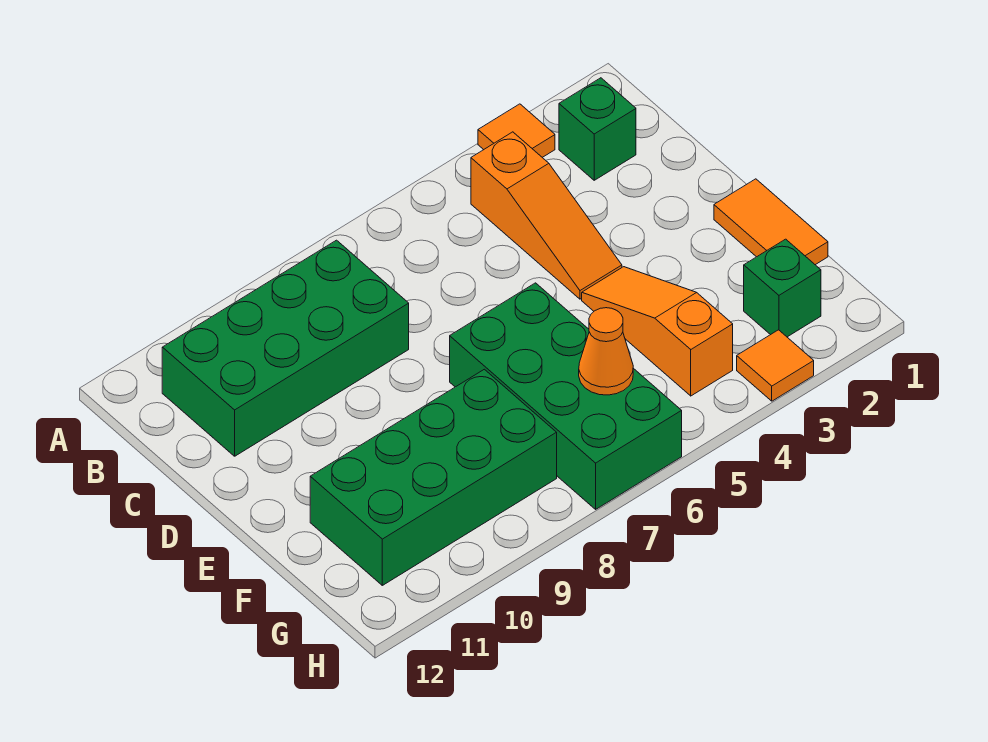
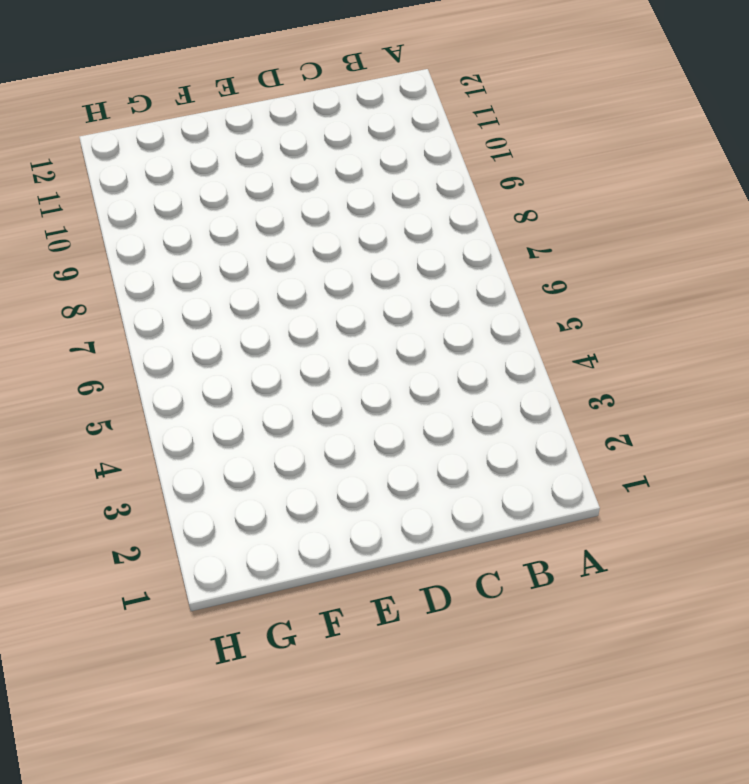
none -> orange tile A3 level 1
none -> green brick B2 level 1

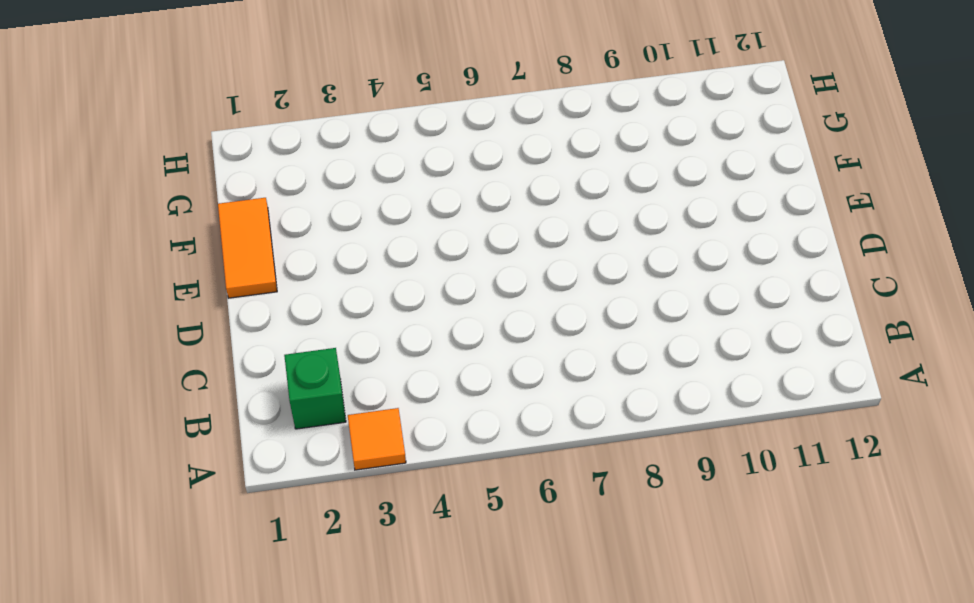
none -> orange slope B4:D4 level 1 top B
none -> green brick B8:C11 level 1

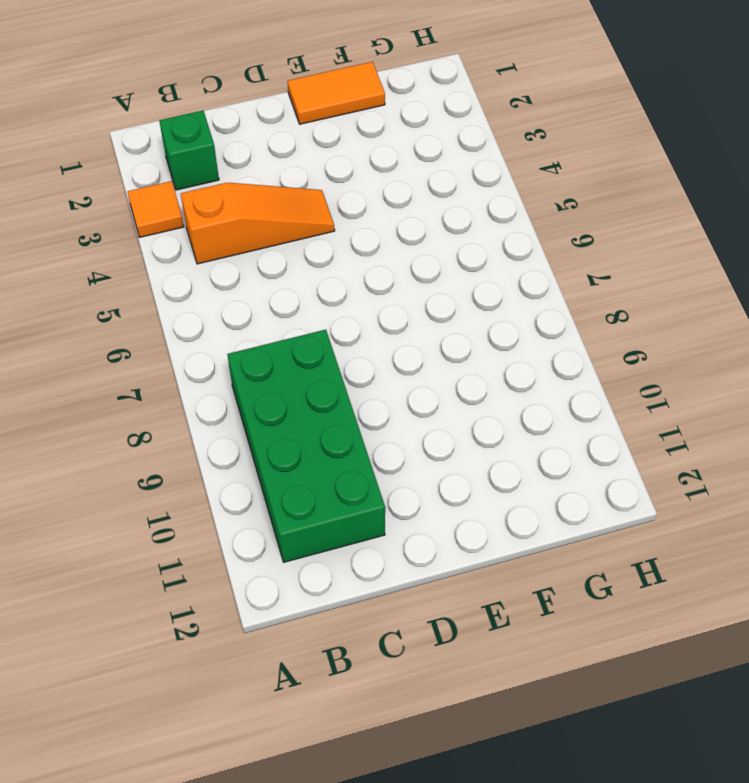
none -> orange slope E4:G4 level 1 top G
none -> green brick E6:H7 level 1

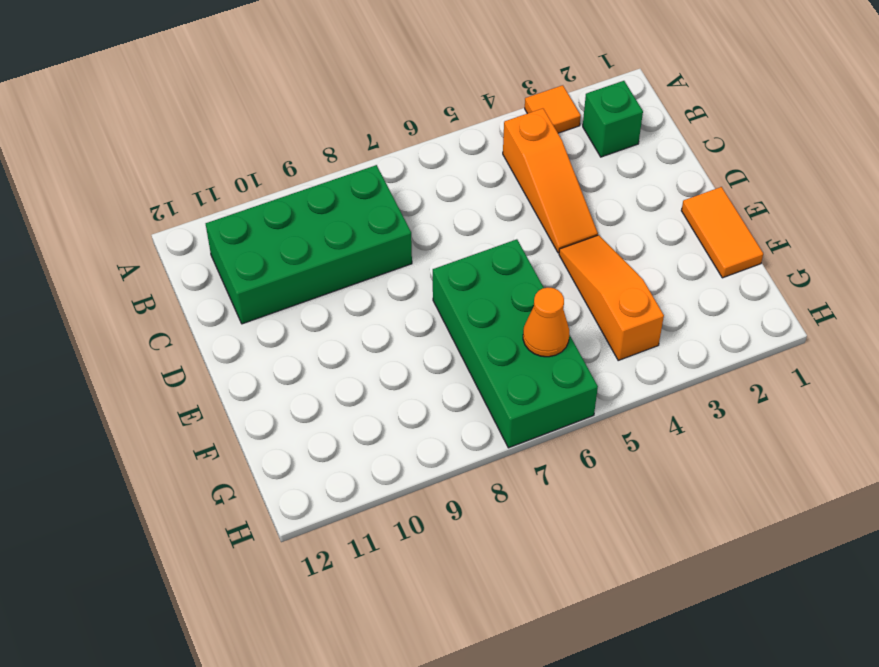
none -> green brick F8:G11 level 1
none -> green brick G2 level 1

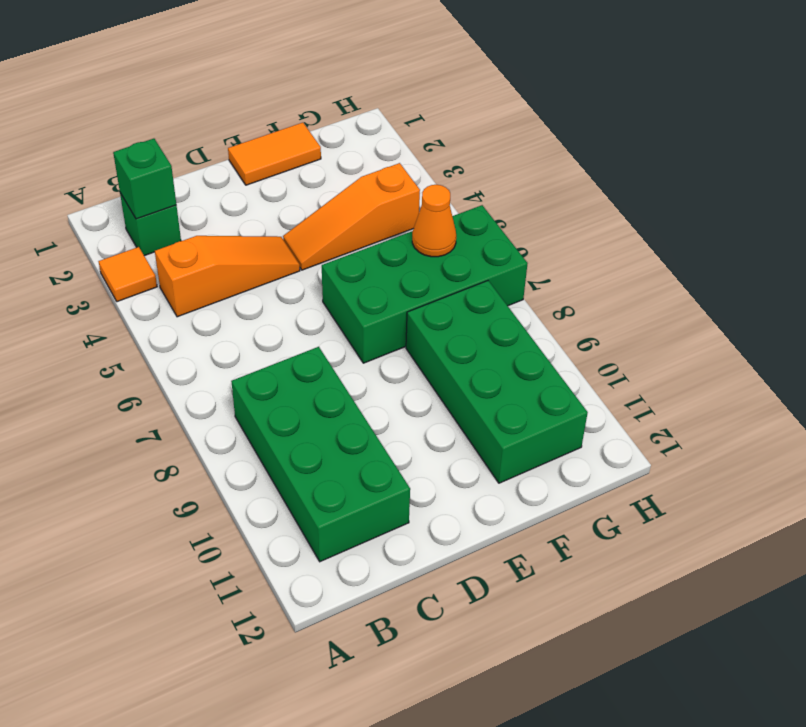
green brick B2 level 2 -> green brick G2 level 1
none -> orange tile H3 level 1

